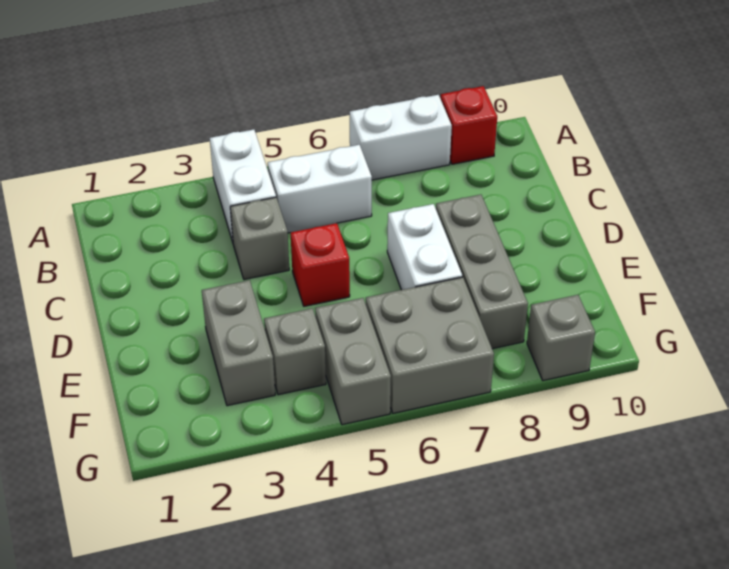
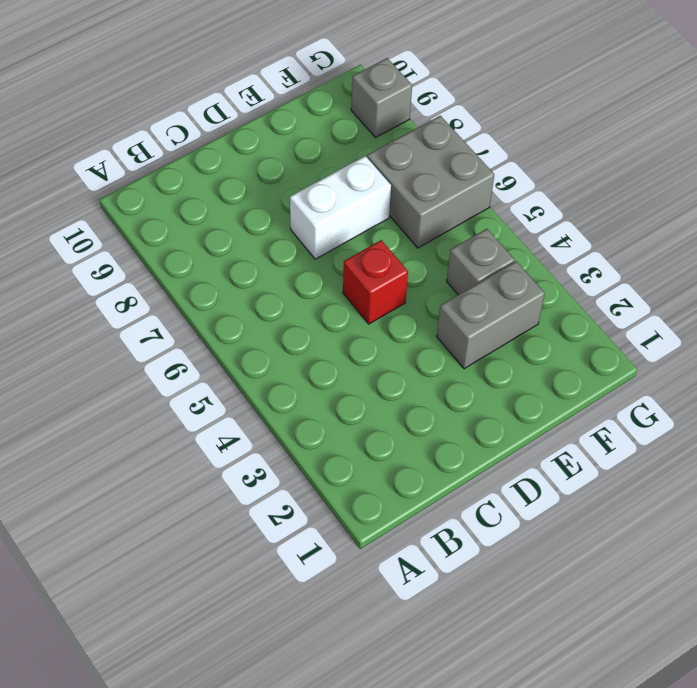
none -> white brick A4:B4 level 1
none -> white brick A7:A8 level 1
none -> red brick A9 level 1

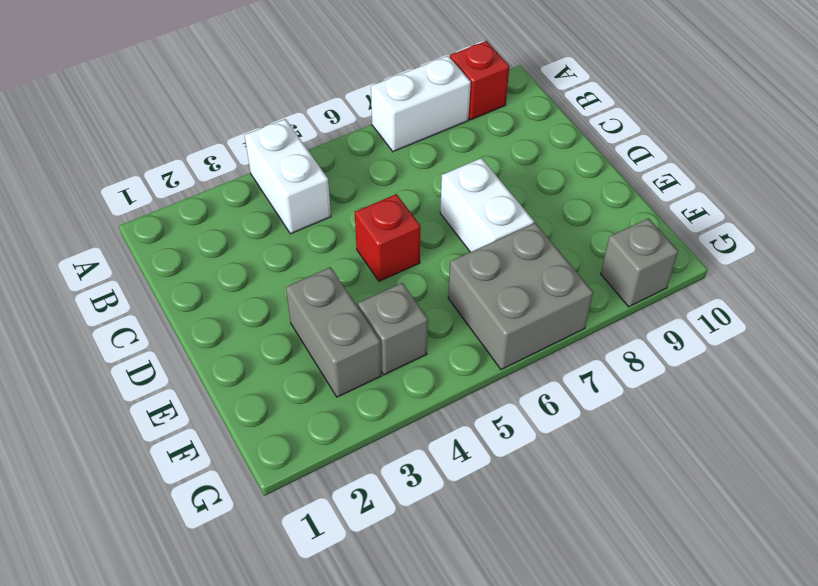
none -> white brick B5:B6 level 1
none -> grey brick C4 level 1
none -> grey brick D8:F8 level 1

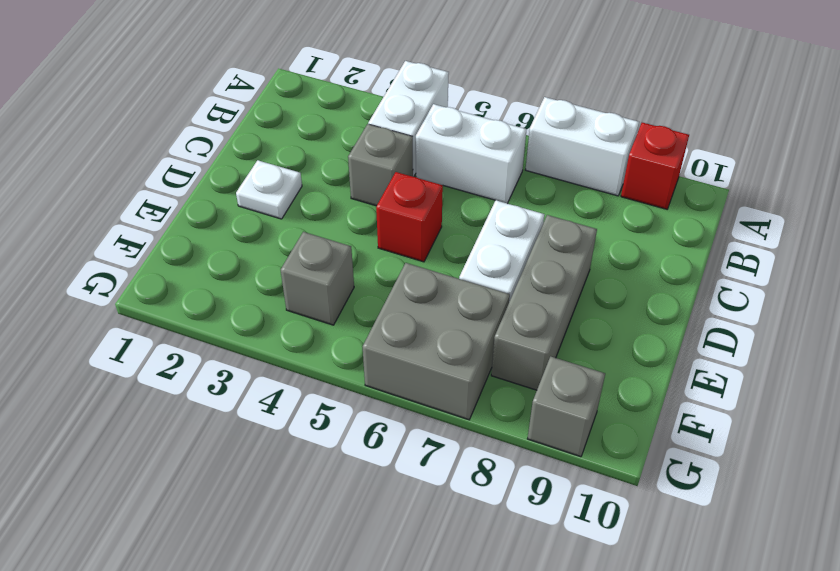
white plate D2 level 1 -> none
none -> grey brick E3:F3 level 1
none -> grey brick F5:G5 level 1

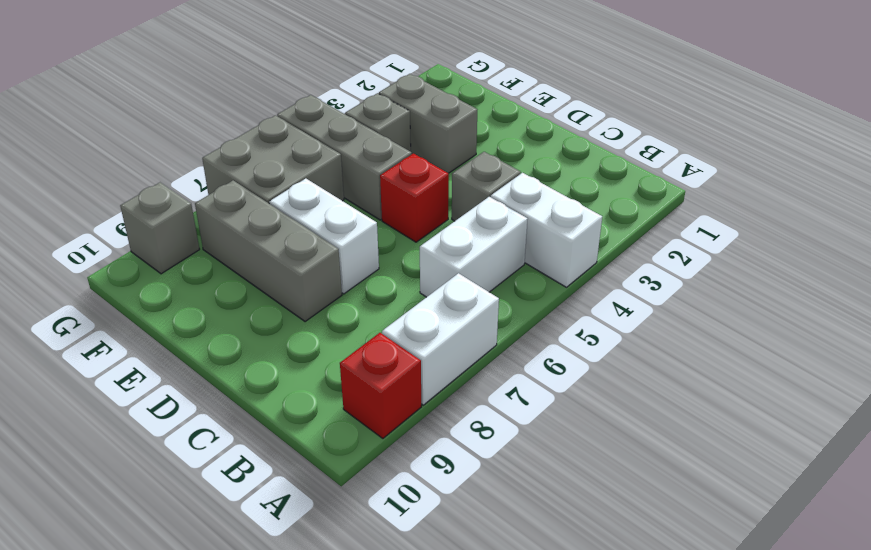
grey brick E5:G5 level 1 -> grey brick F5:G5 level 1

